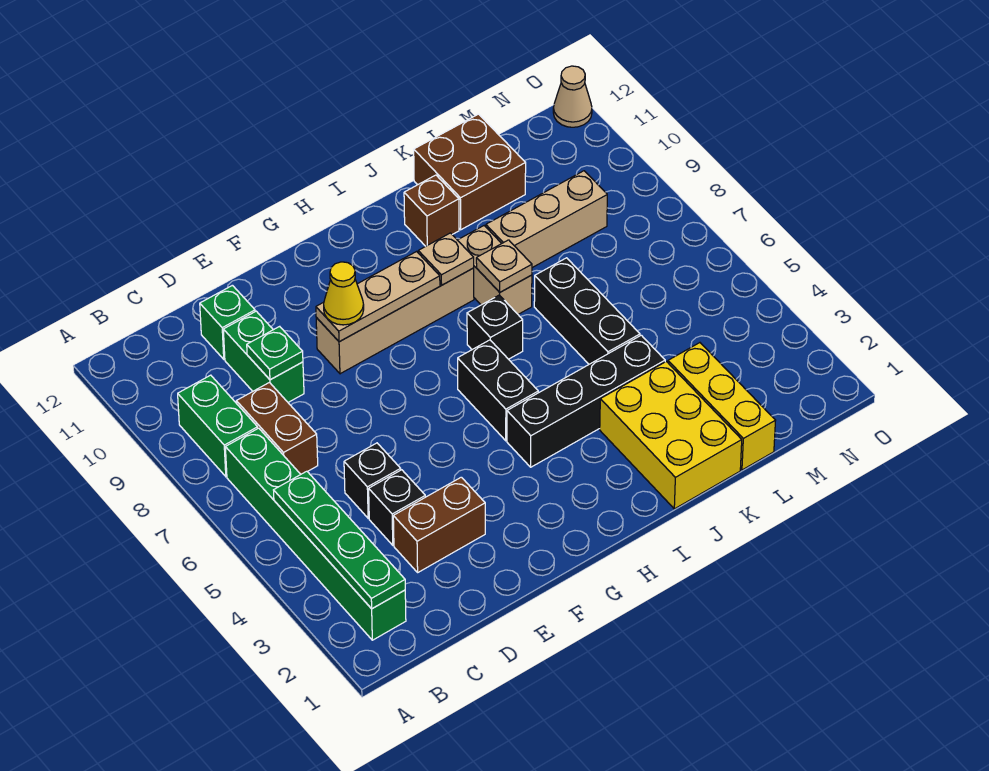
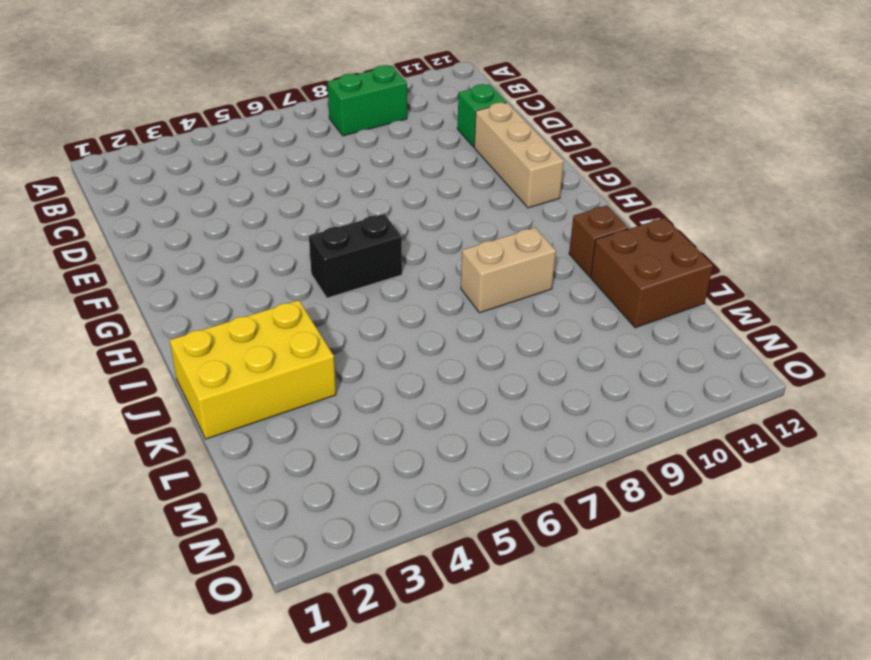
tan brick E11:G11 level 1 -> tan brick K9:M9 level 1
none -> green brick B2:B7 level 1
none -> brown brick C7:C8 level 1
none -> brown brick D3:E3 level 1

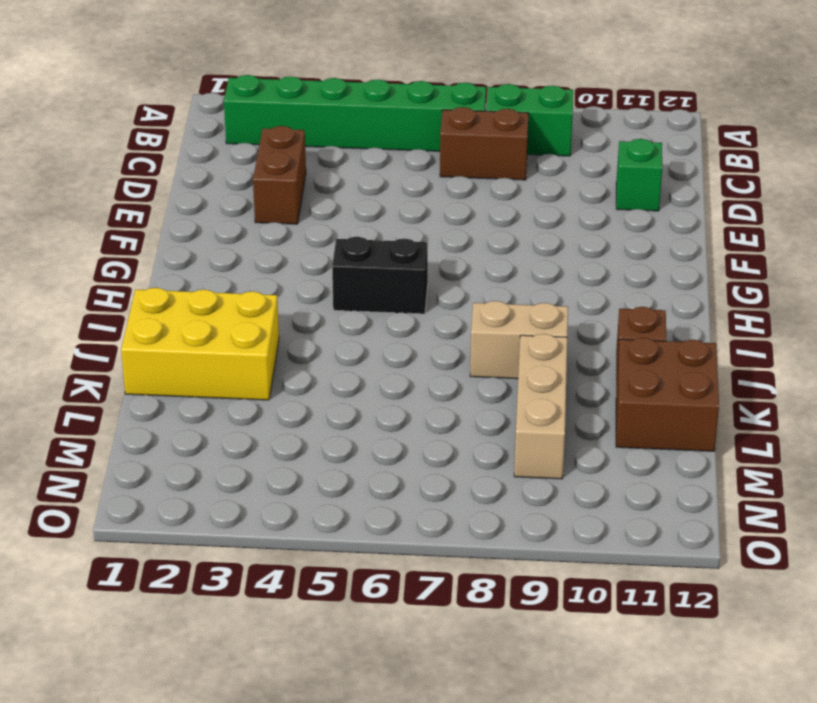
none -> black brick D4 level 1
none -> black brick D5 level 1
none -> green brick D9:D10 level 1

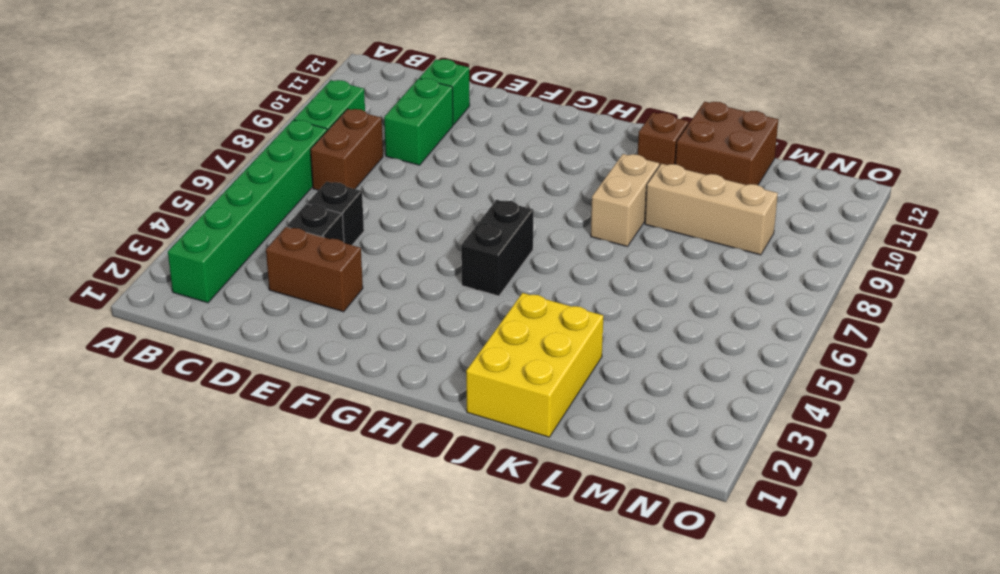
none -> tan brick F9:I9 level 1
none -> black brick H4:K4 level 1
none -> black brick I7 level 1

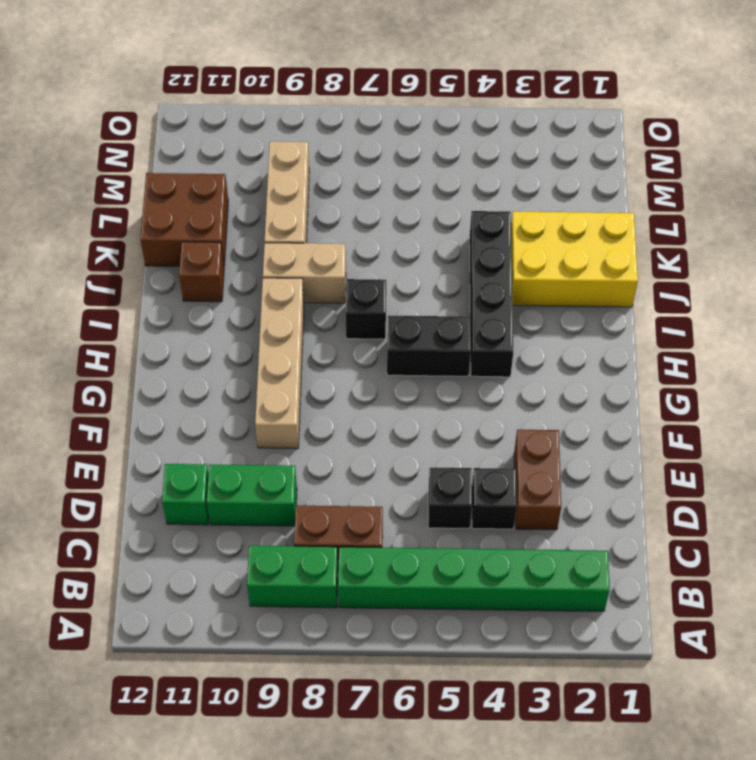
none -> black brick K5:K7 level 1
none -> yellow brick L1:L3 level 1
none -> tan cone O12 level 1

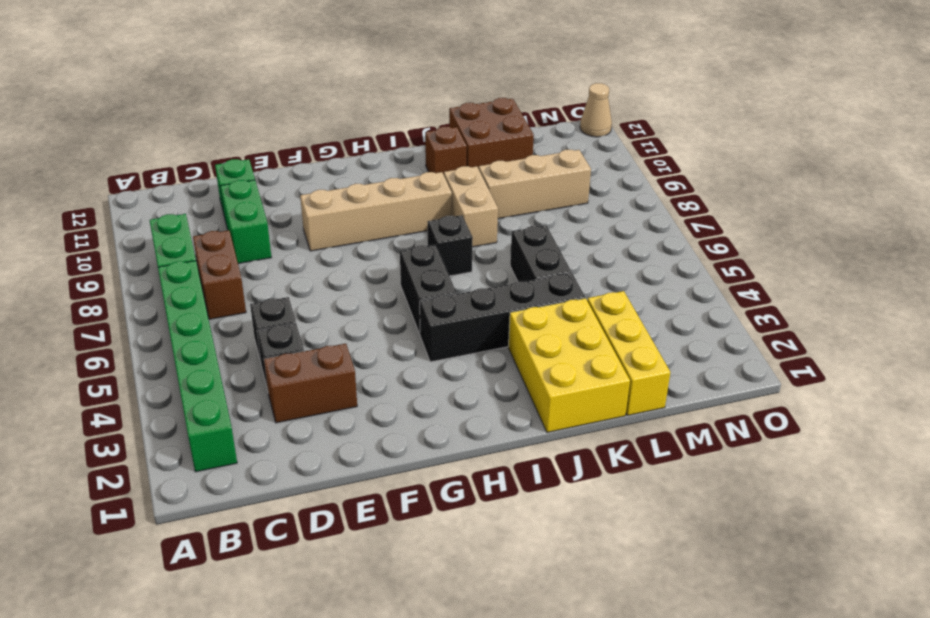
black brick K5:K6 level 1 -> black brick K5:K7 level 1
none -> green plate B2:B5 level 2
none -> green plate D9 level 2
none -> tan plate F9:H9 level 2

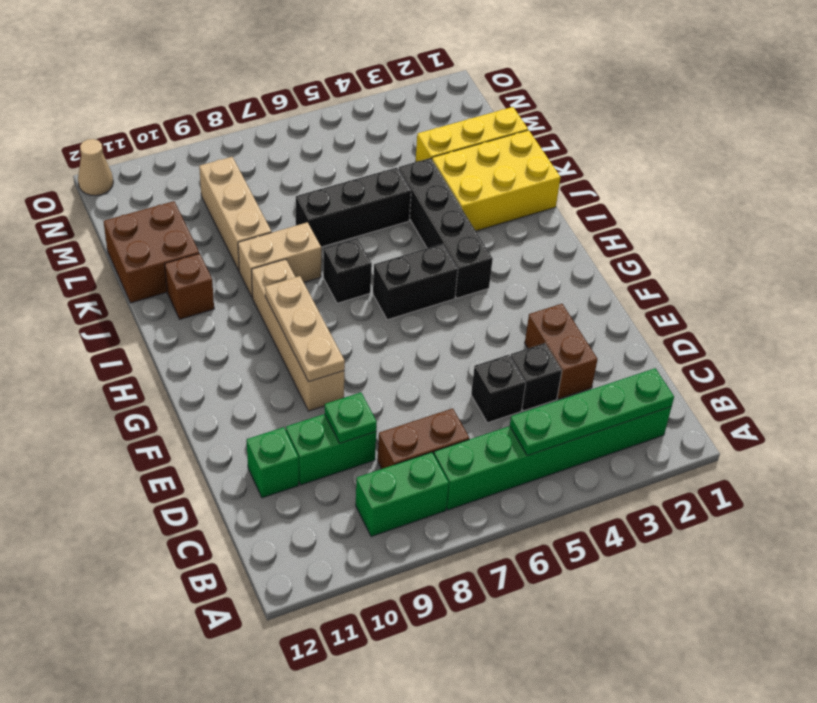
none -> tan plate I9 level 2
none -> tan plate J8 level 2
none -> yellow cone F9 level 3

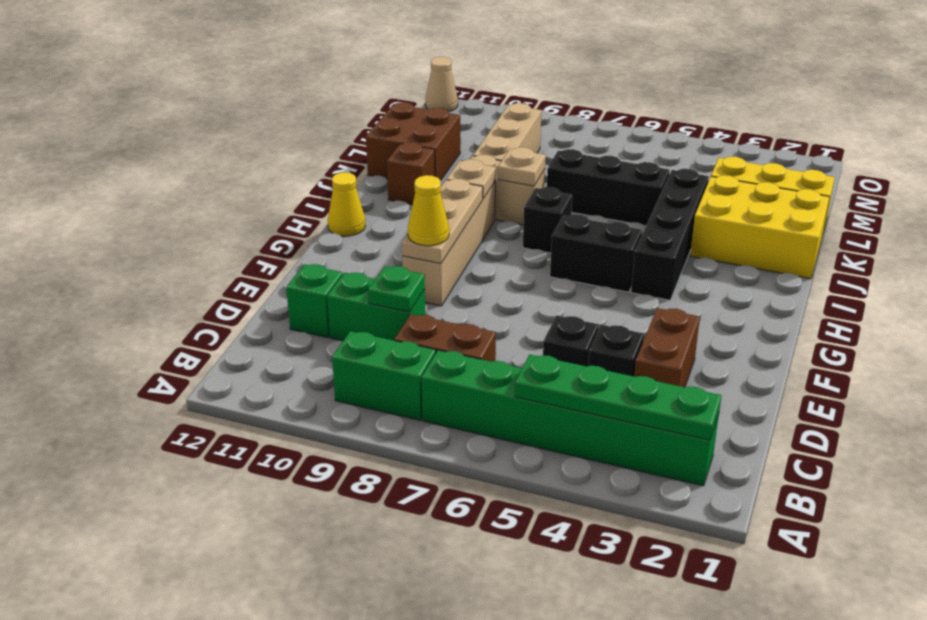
yellow cone H12 level 1 -> none

